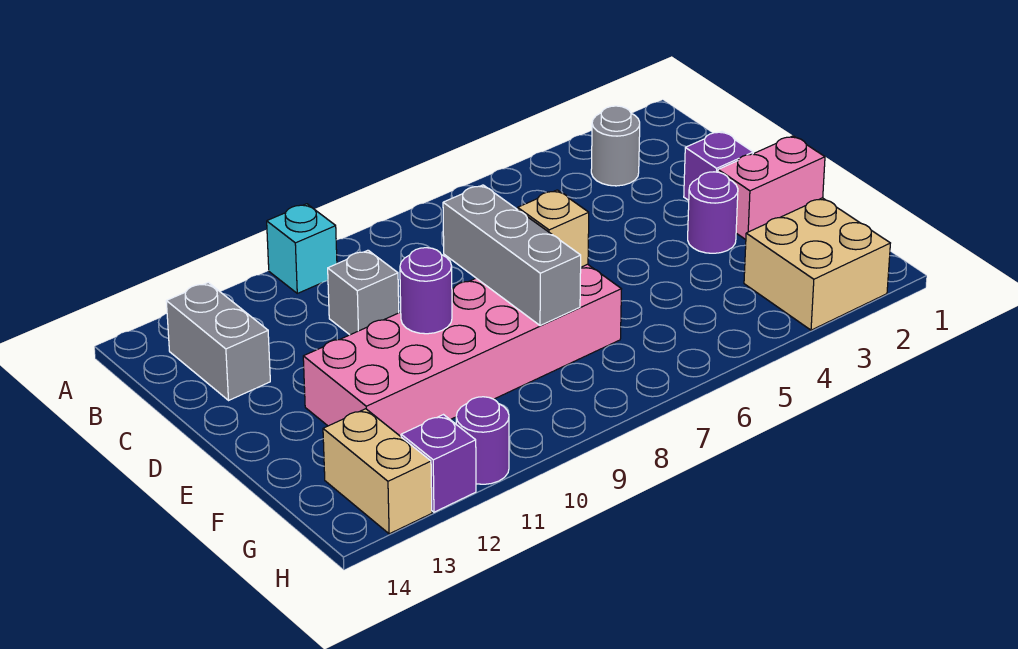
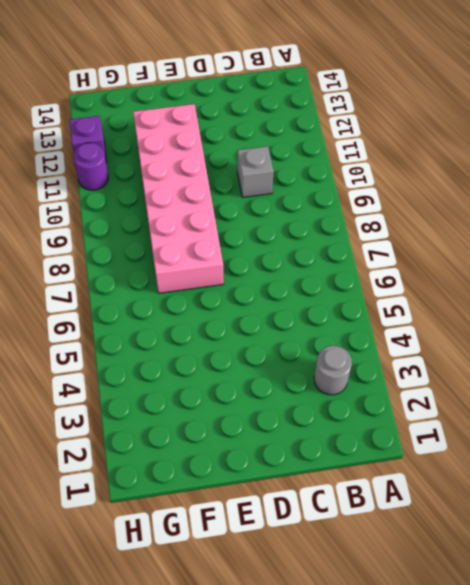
none -> cyan brick A10 level 1
none -> grey brick B13:C13 level 1
none -> purple brick D2 level 1

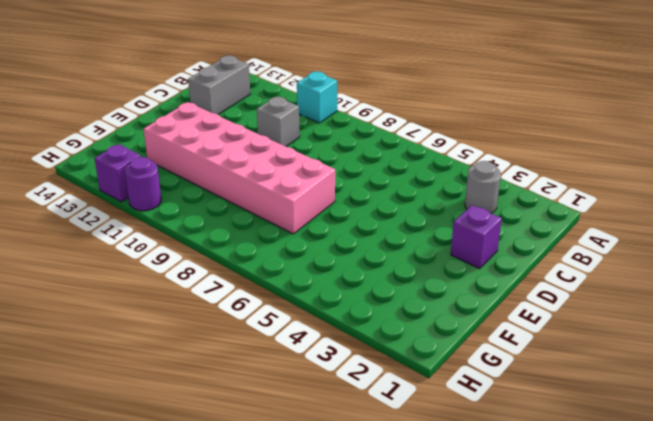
none -> pink brick E1:E2 level 1
none -> purple round brick E3 level 1
none -> tan brick G2:H3 level 1

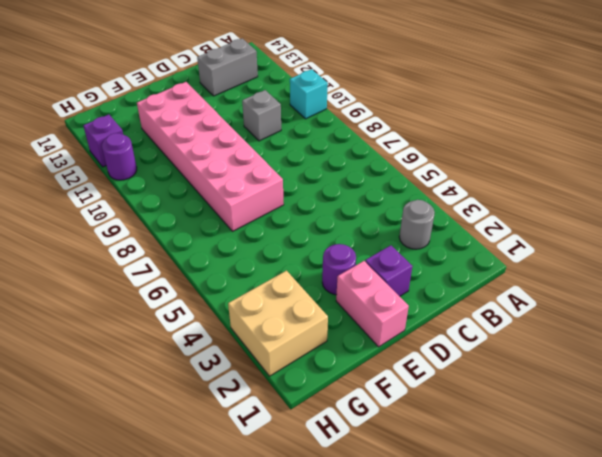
none -> tan brick G13:H13 level 1
none -> grey brick D8:F8 level 2
none -> tan brick E7 level 2

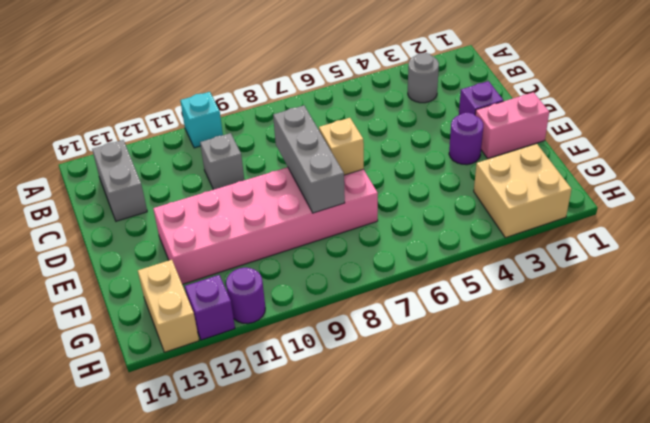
none -> purple round brick E10 level 2

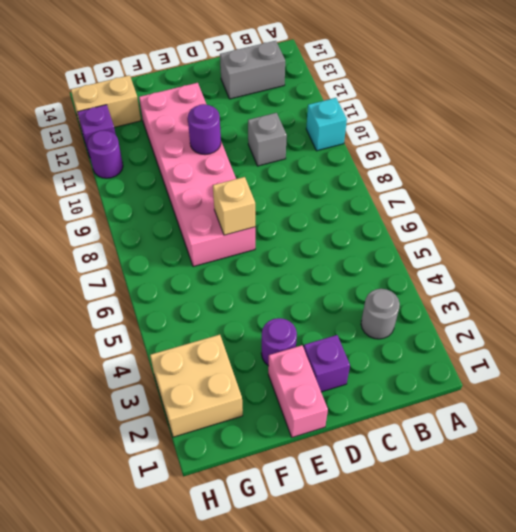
none -> grey brick D8:F8 level 2

